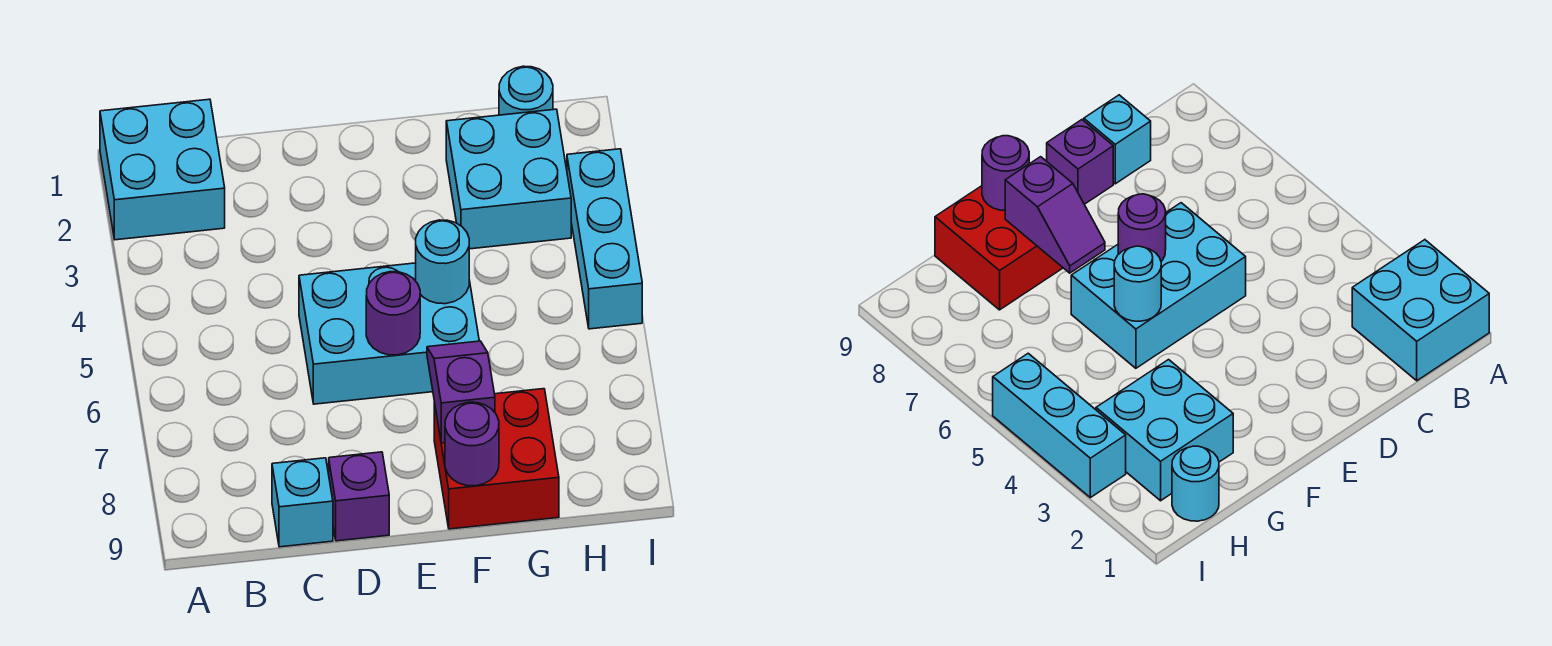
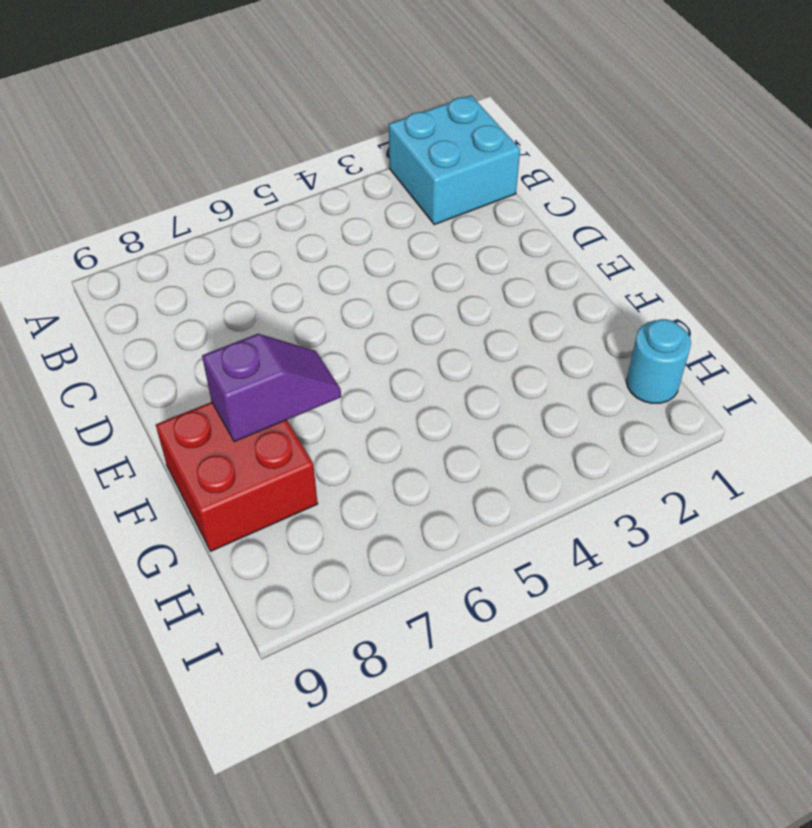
none -> cyan brick C9 level 1
none -> cyan brick D5:F6 level 1
none -> purple brick D9 level 1

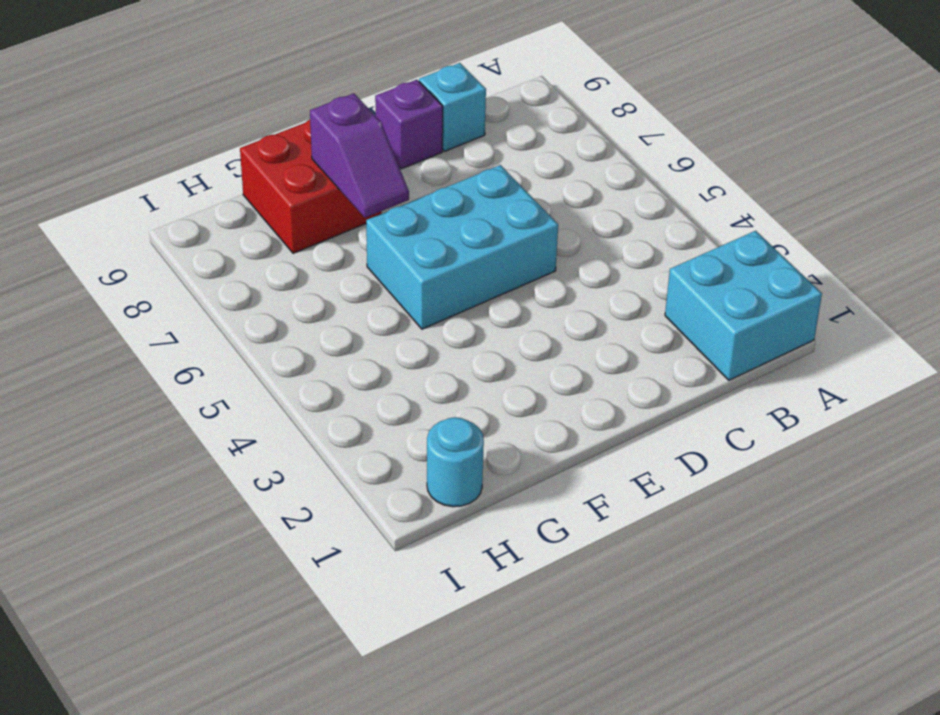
none -> cyan brick G2:H3 level 1
none -> cyan brick I3:I5 level 1
none -> purple round brick E6 level 2

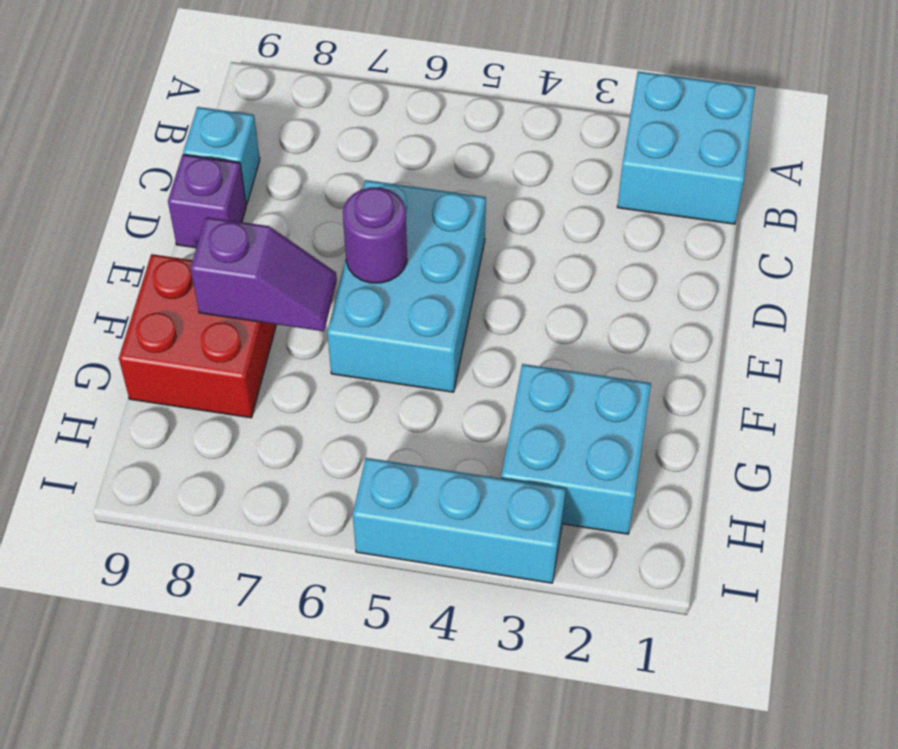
none -> cyan round brick H1 level 1
none -> cyan round brick F5 level 2
none -> purple round brick F9 level 2

